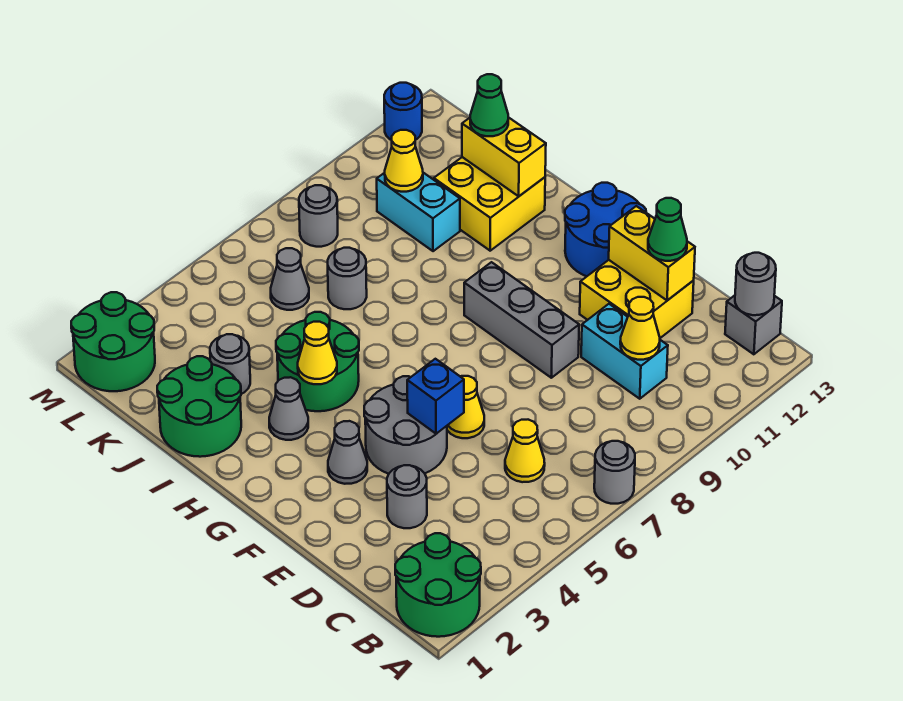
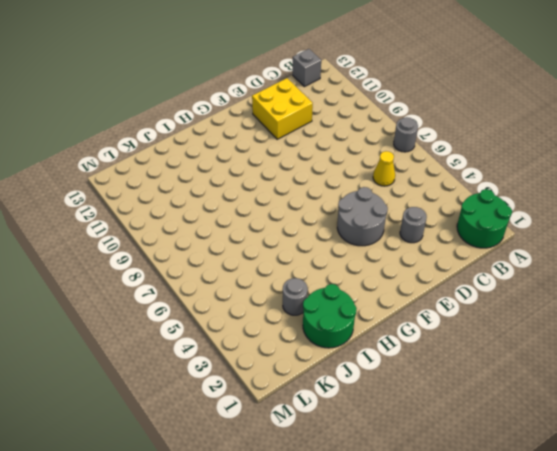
none -> cyan brick C10:D10 level 1
none -> yellow cone E6 level 1
none -> grey brick E9:G9 level 1
none -> grey cone F3 level 1

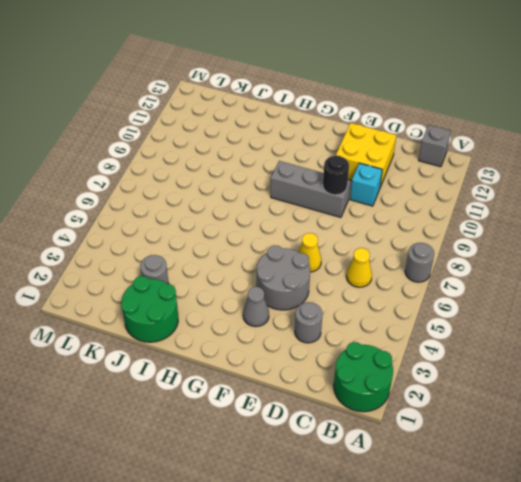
cyan brick D10 level 1 -> cyan brick C10:D10 level 1
black round brick E9 level 2 -> none
none -> blue round brick F12:G13 level 1
none -> grey cone H3 level 1
none -> green round brick H4:I5 level 1
none -> yellow brick I11:J12 level 1

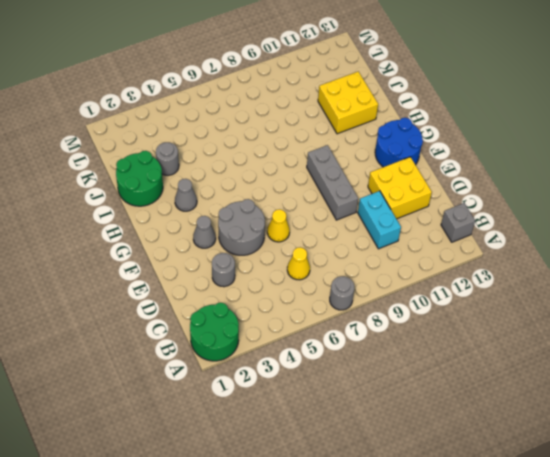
none -> green round brick H4:I5 level 1
none -> grey round brick J7 level 1
none -> cyan brick J10:K10 level 1
none -> grey cone K6 level 1

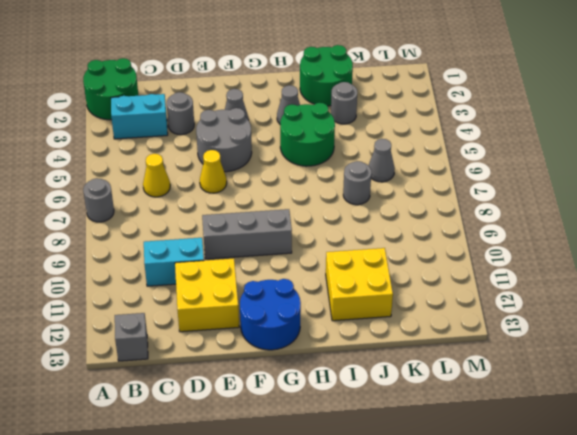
cyan brick B3:C3 level 1 -> cyan brick J10:K10 level 1
none -> green round brick L1:M2 level 1
none -> grey round brick L8 level 1
none -> blue round brick M12 level 1
none -> grey round brick B13 level 2

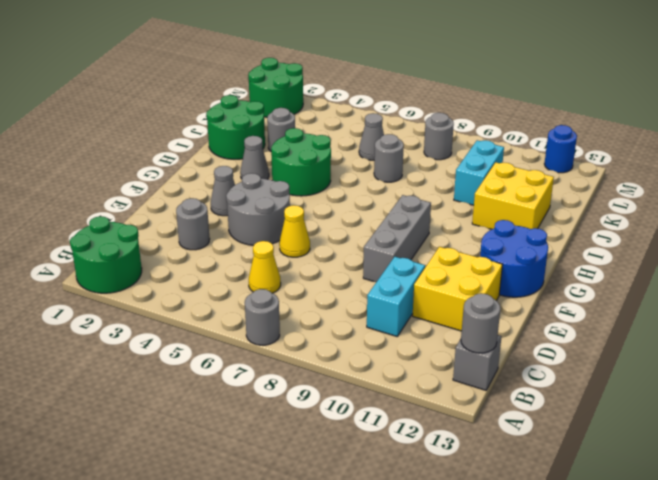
none -> yellow cone C10 level 2
none -> yellow brick D12:E12 level 2
none -> blue brick E5 level 2
none -> yellow cone H4 level 2

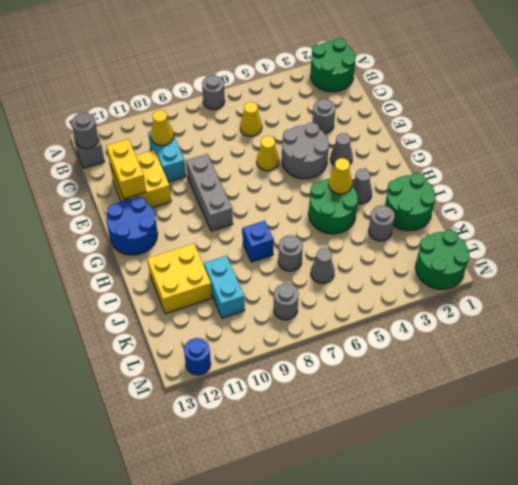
blue brick I8 level 1 -> blue brick E5 level 2
none -> yellow brick I12:J12 level 2
none -> yellow cone K10 level 2
none -> green cone D12 level 3
none -> green cone J12 level 3

